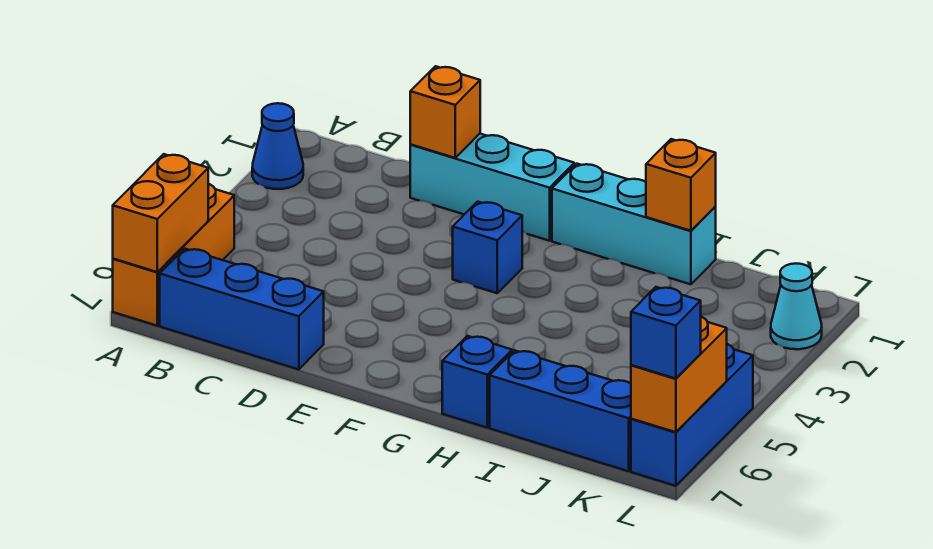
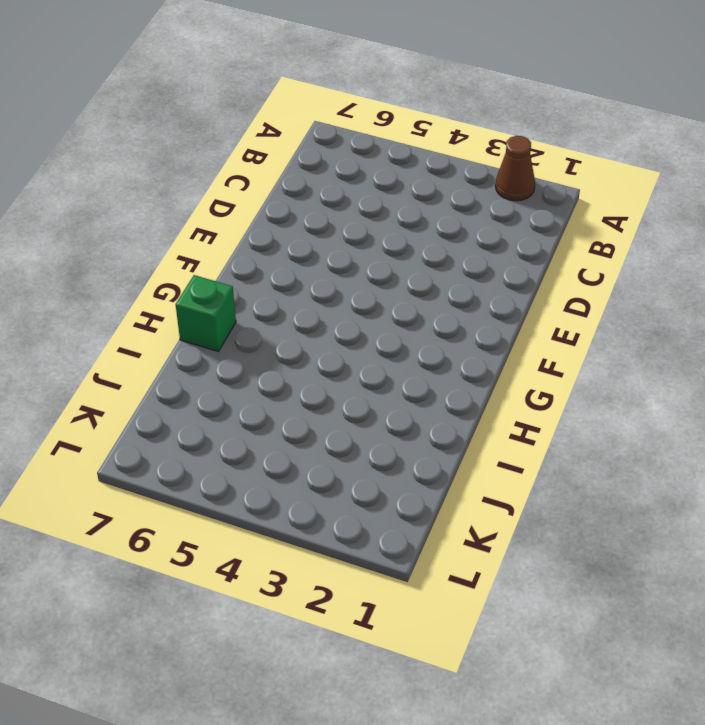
brown cone A2 level 1 -> blue cone A2 level 1
green brick H7 level 1 -> blue brick H7 level 1
none -> orange brick A5:A7 level 1
none -> blue brick B7:D7 level 1
none -> cyan brick D1:F1 level 1

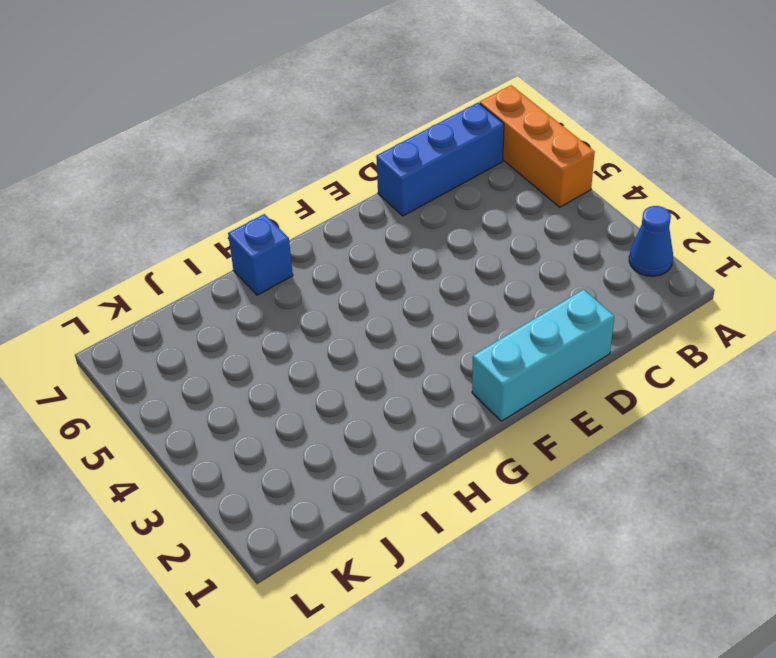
none -> blue brick F3 level 1
none -> cyan brick G1:I1 level 1
none -> blue brick I7:K7 level 1

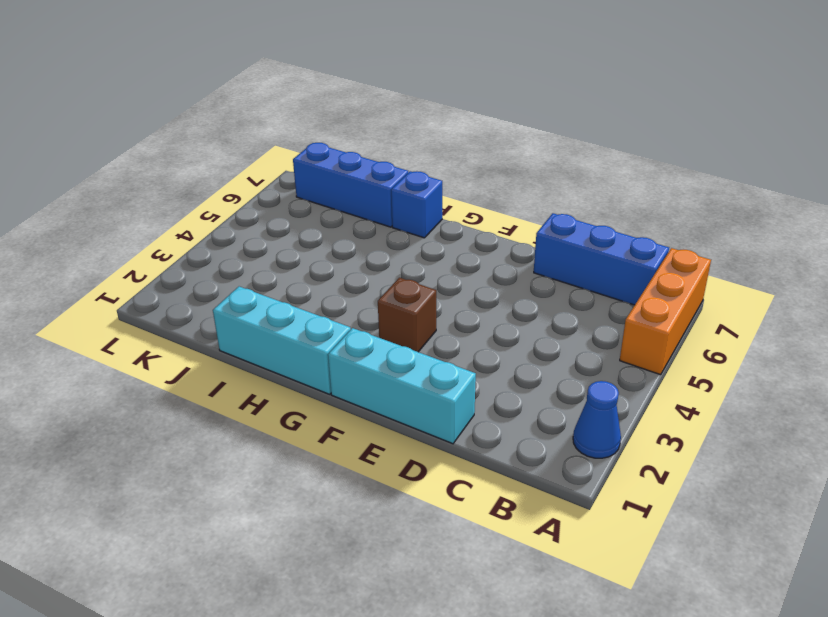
brown brick F3 level 1 -> blue brick F3 level 1
none -> cyan cone L2 level 1
none -> blue brick L5:L7 level 1
none -> orange brick A6:A7 level 2

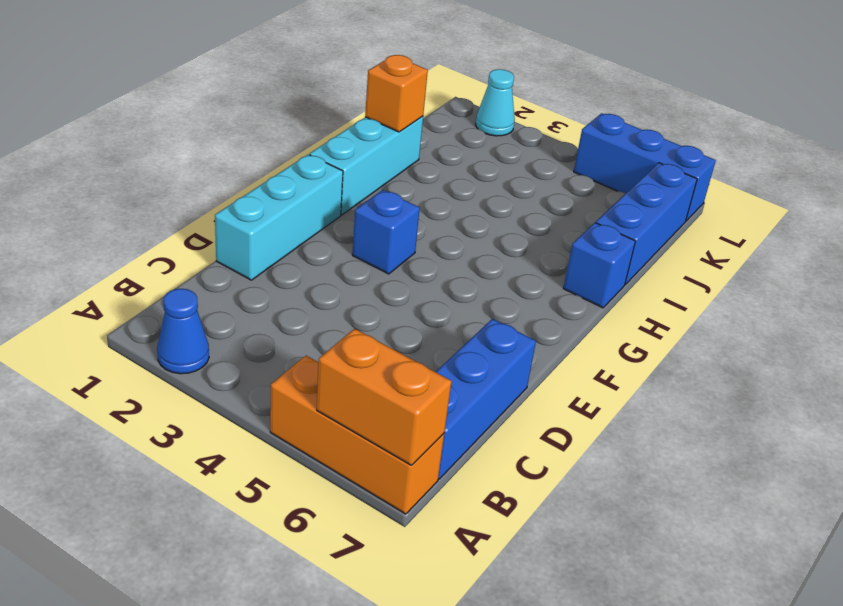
none -> orange brick D1 level 2
none -> orange brick L6:L7 level 2
none -> blue brick L7 level 3

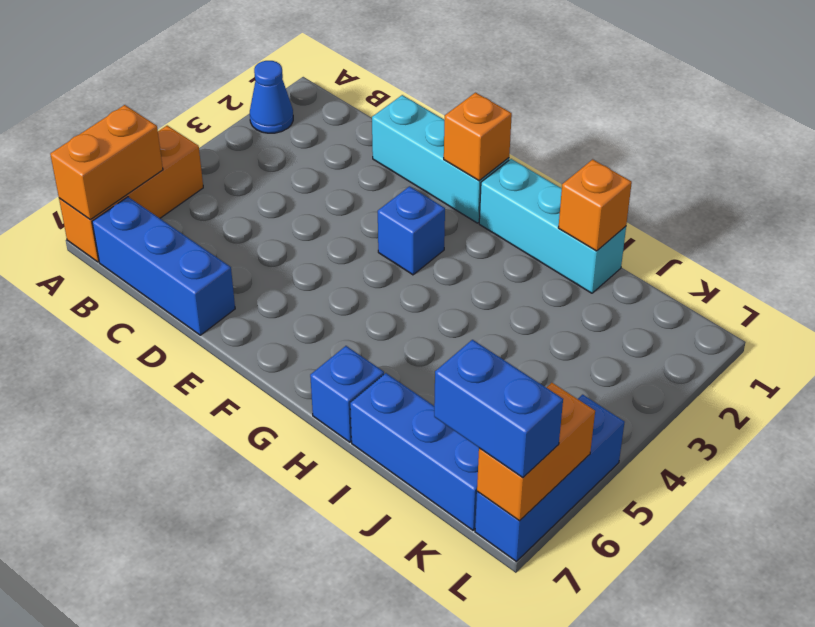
orange brick F1 level 2 -> orange brick D1 level 2
blue brick K7:L7 level 3 -> blue brick L7 level 3
none -> cyan cone L2 level 1

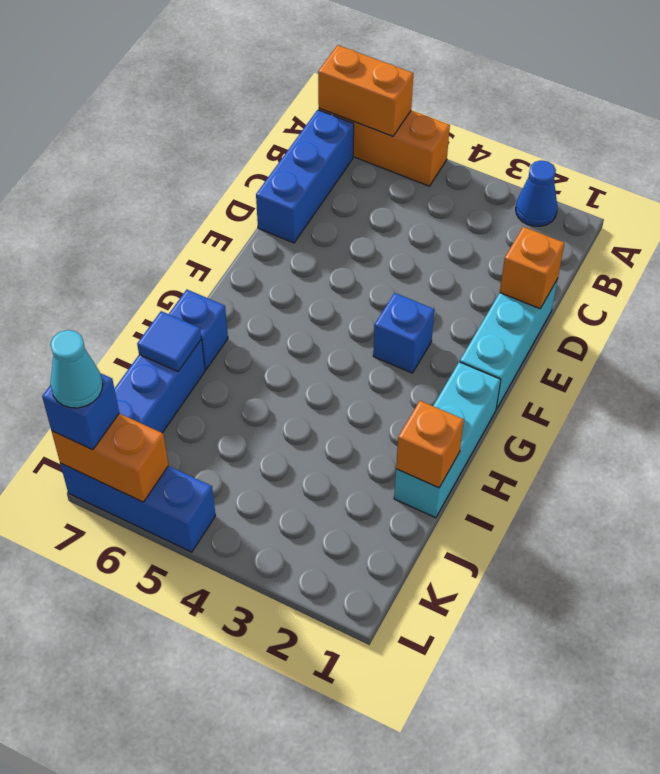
blue tile I7 level 2 -> none
cyan cone L7 level 4 -> cyan cone L2 level 1

